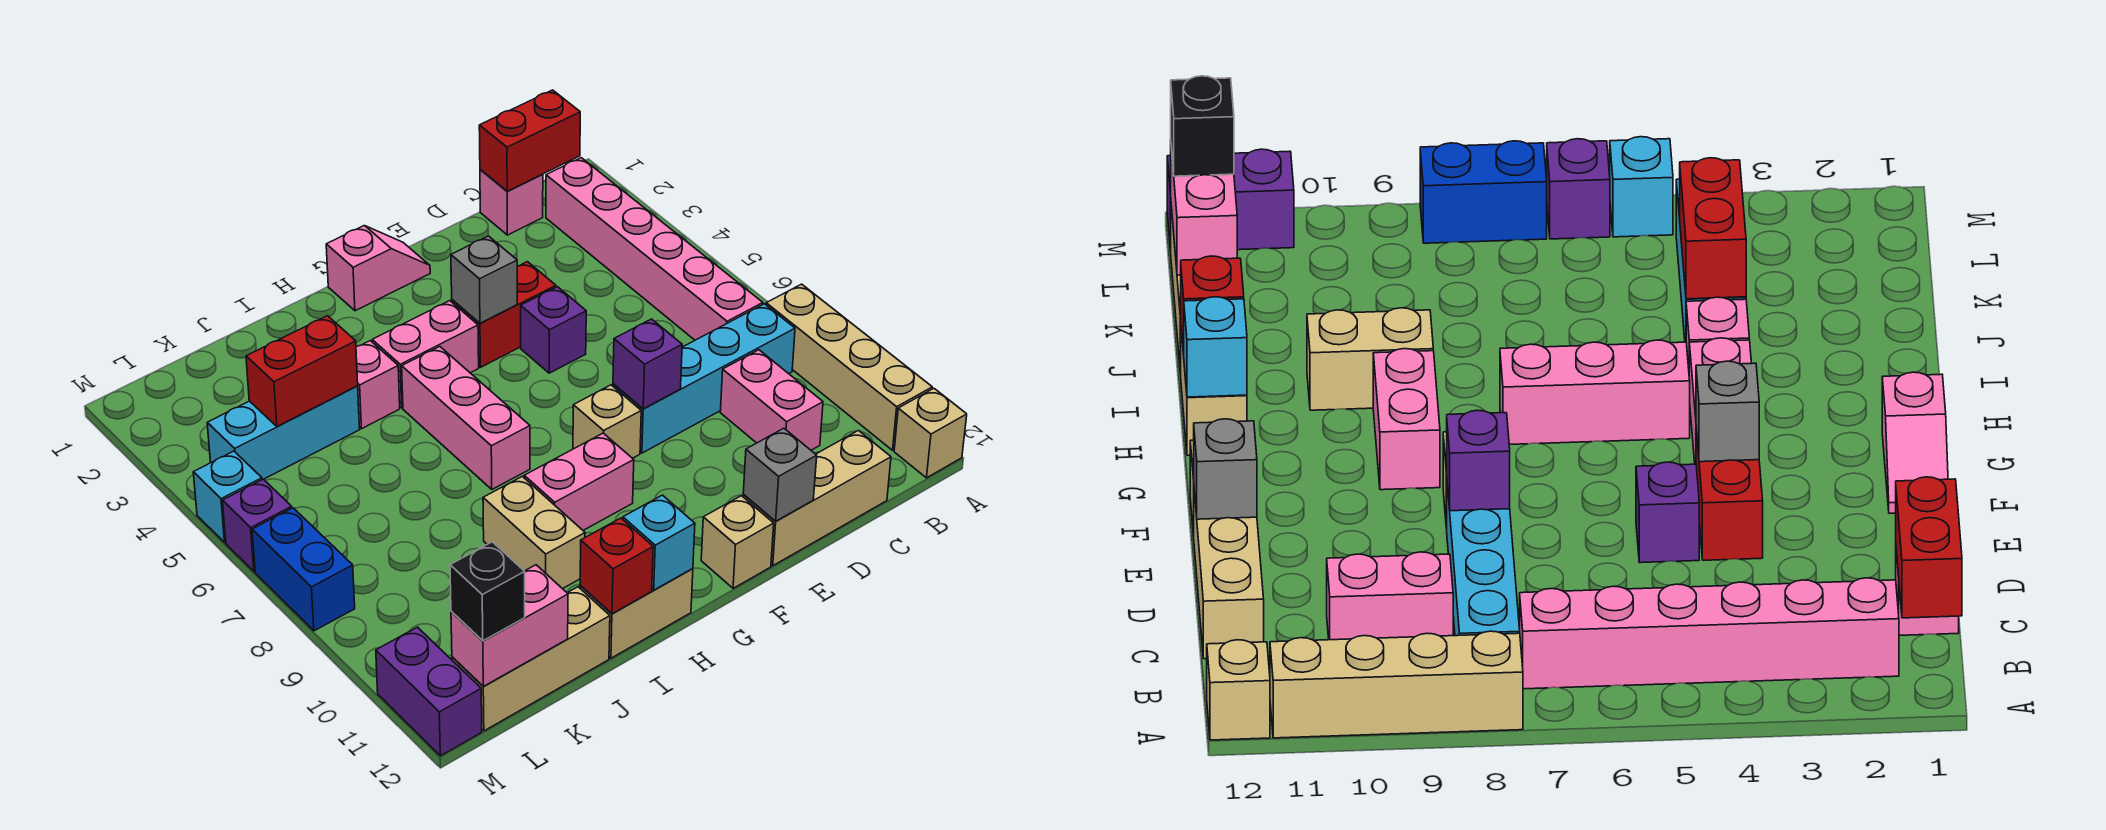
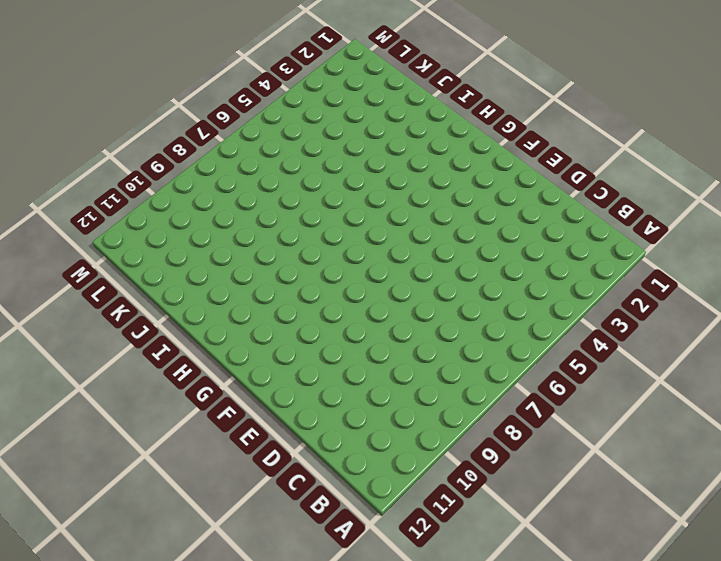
none -> tan brick A8:A11 level 1
none -> tan brick A12 level 1
none -> pink brick B2:B7 level 1
none -> cyan brick B8:E8 level 1

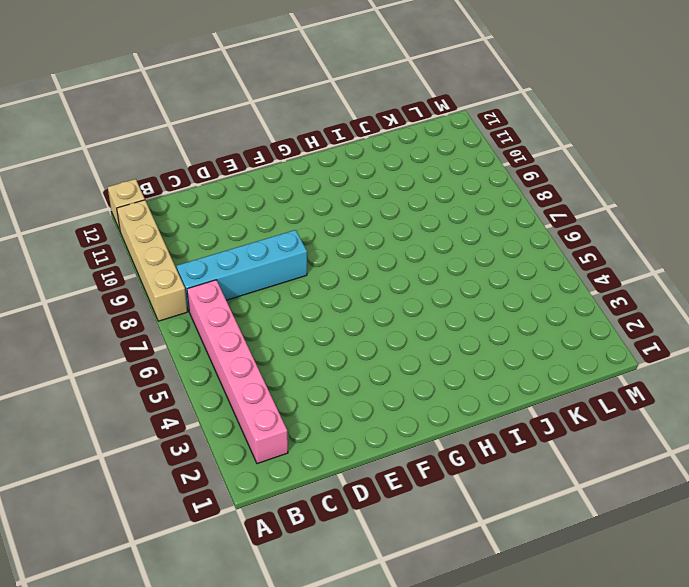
none -> pink brick C1 level 1
none -> pink brick C9:C10 level 1
none -> tan brick C12:E12 level 1
none -> red brick E4:F4 level 1

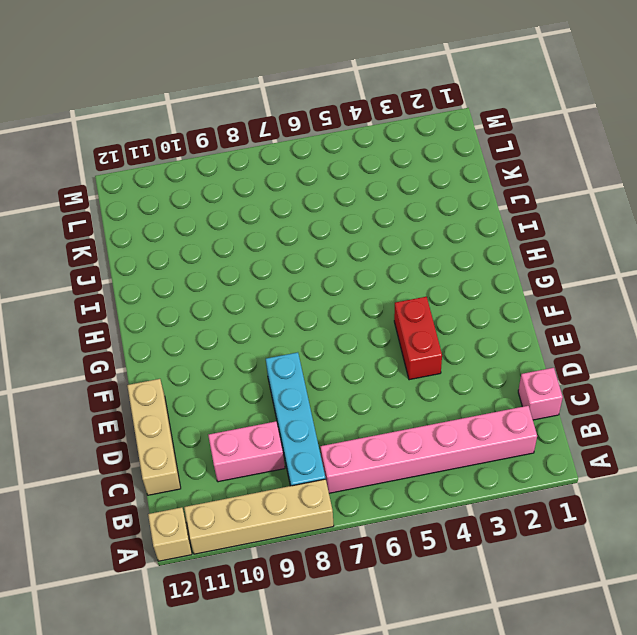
none -> purple brick E5 level 1
none -> pink slope F1:G1 level 1 top G
none -> tan brick F8 level 1
none -> tan brick F12 level 1

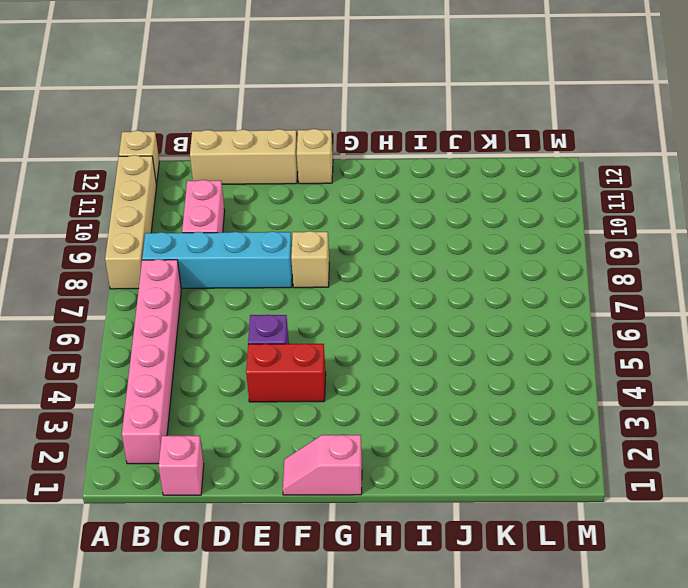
none -> pink brick G4:H4 level 1
none -> pink brick G9:H9 level 1
none -> pink brick H5:H7 level 1
none -> tan brick H12:I12 level 1

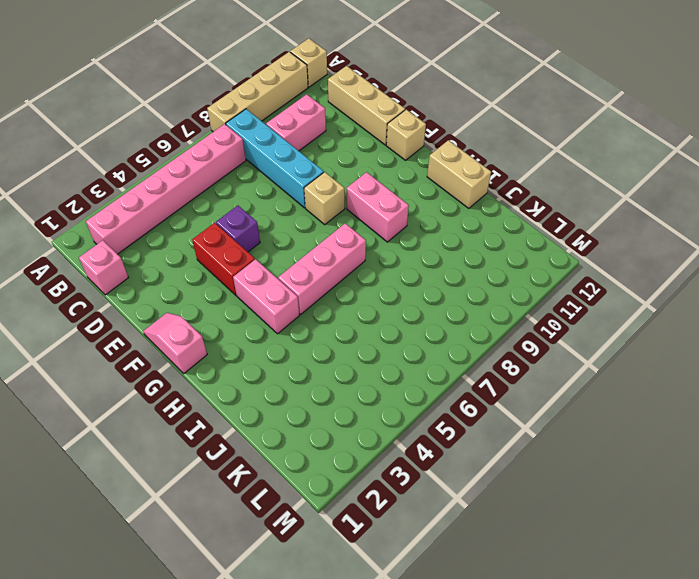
none -> pink brick I4 level 1
none -> tan brick I9:I10 level 1
none -> cyan brick J4:L4 level 1
none -> tan brick J12:L12 level 1

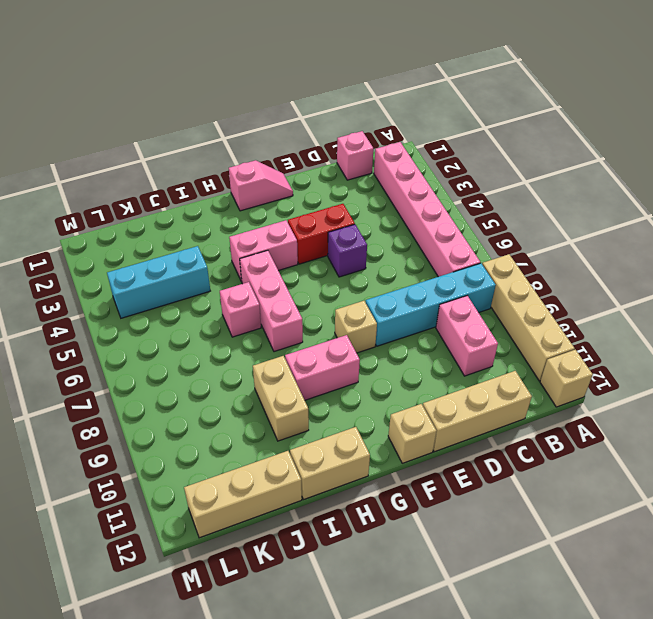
pink brick I6 level 1 -> pink brick I4 level 1
none -> cyan brick M5 level 1
none -> purple brick M6 level 1
none -> blue brick M7:M8 level 1
none -> purple brick M11:M12 level 1

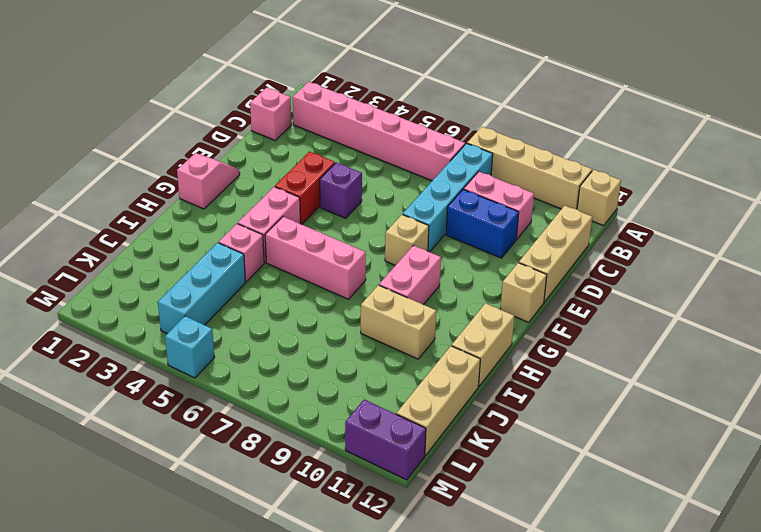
blue brick D9:D10 level 1 -> blue brick M7:M8 level 1
none -> purple brick M6 level 1
none -> red brick B1:C1 level 2
none -> purple brick E8 level 2
none -> grey brick E12 level 2

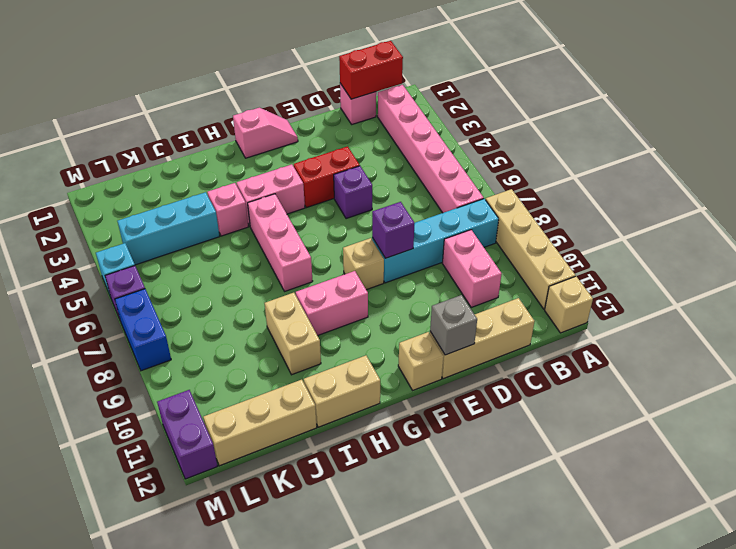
none -> grey brick F4 level 2
none -> cyan brick H12 level 2
none -> red brick I12 level 2
none -> red brick J4:K4 level 2

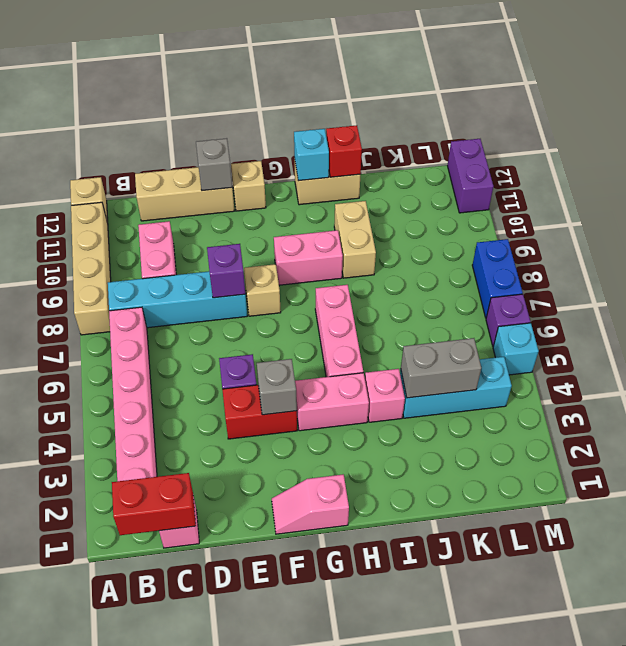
grey brick J4:K4 level 2 -> red brick J4:K4 level 2
none -> tan brick J12:L12 level 1
none -> pink brick K12:L12 level 2
none -> black brick L12 level 3

